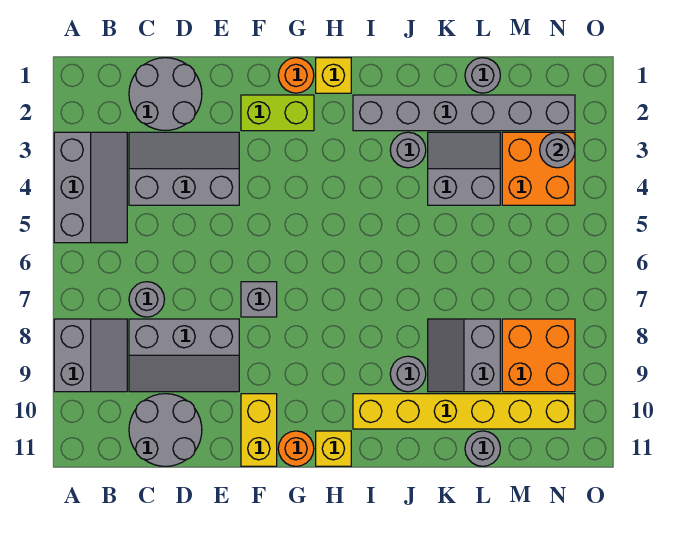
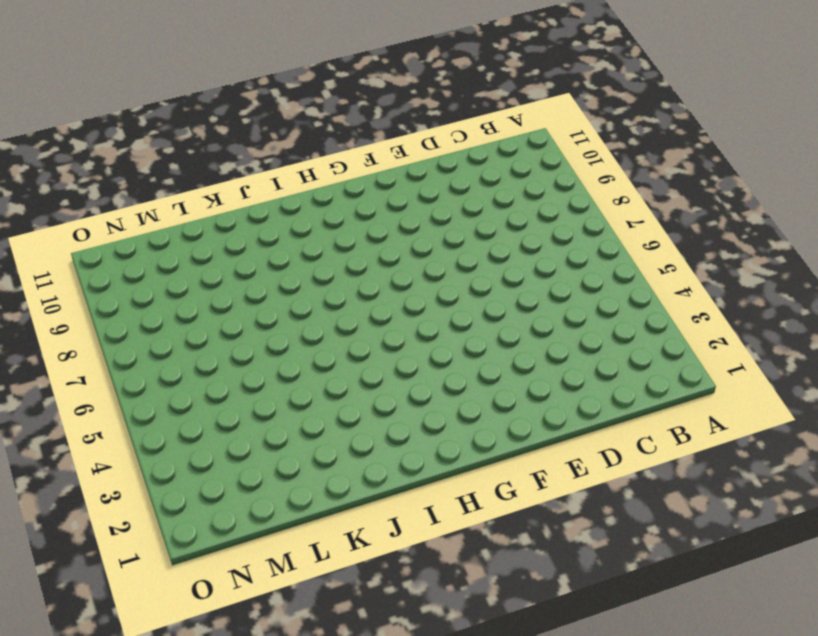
none -> grey slope A3:B5 level 1 top A
none -> grey slope A8:B9 level 1 top A
none -> grey round brick C1:D2 level 1

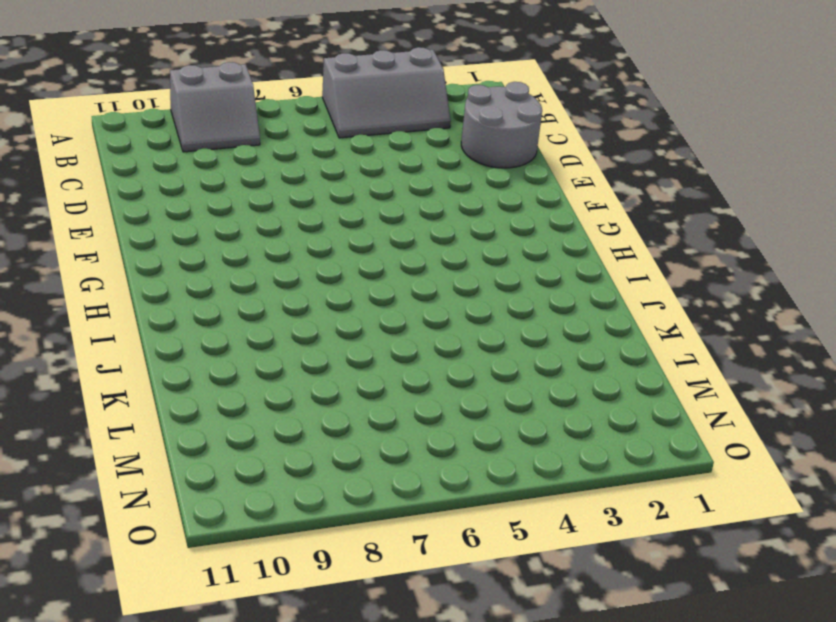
none -> grey slope C3:E4 level 1 top 4
none -> grey round brick C7 level 1
none -> grey slope C8:E9 level 1 top 8

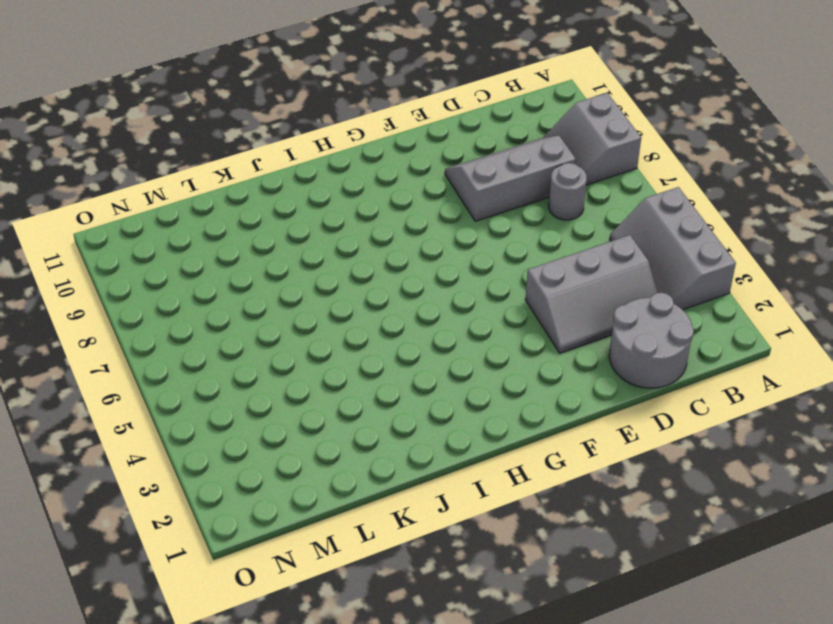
none -> grey round brick C10:D11 level 1
none -> lime brick F2:G2 level 1
none -> grey brick F7 level 1

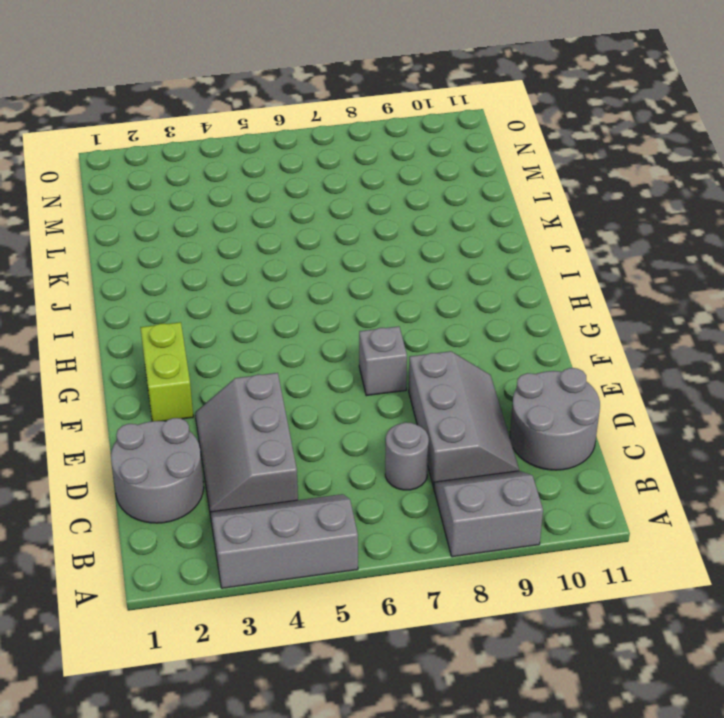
none -> yellow brick F10:F11 level 1
none -> orange round brick G1 level 1
none -> orange round brick G11 level 1

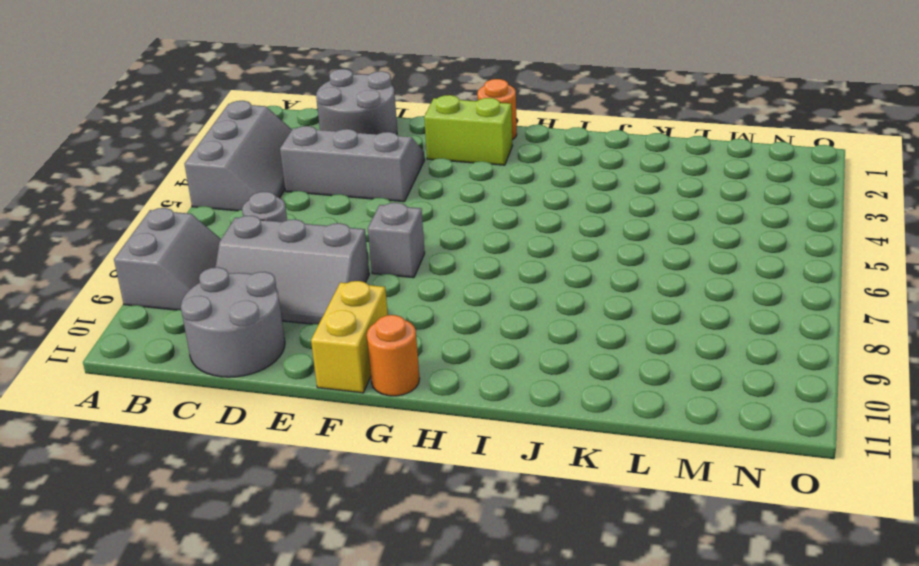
none -> yellow brick H1 level 1
none -> yellow brick H11 level 1
none -> grey brick I2:N2 level 1

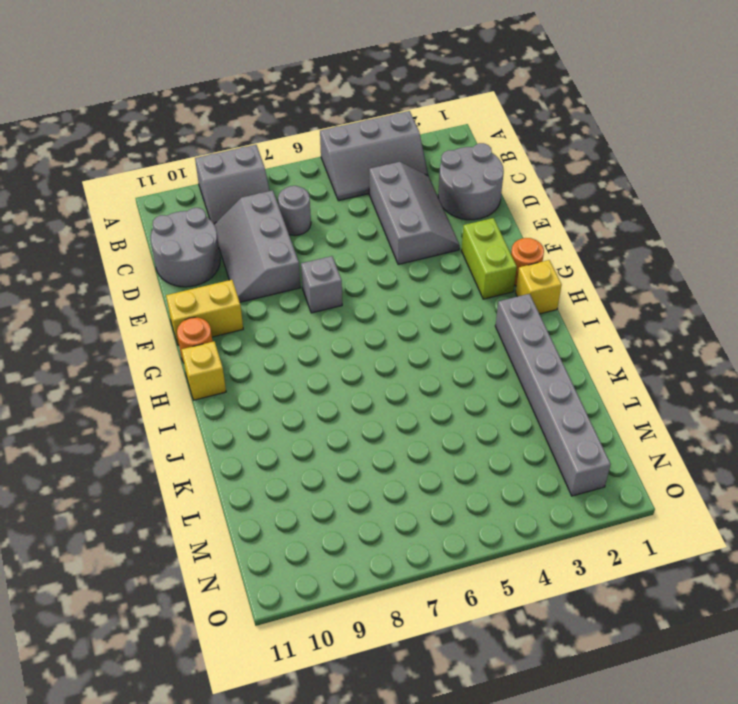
none -> yellow brick I10:N10 level 1
none -> grey round brick J3 level 1
none -> grey round brick J9 level 1

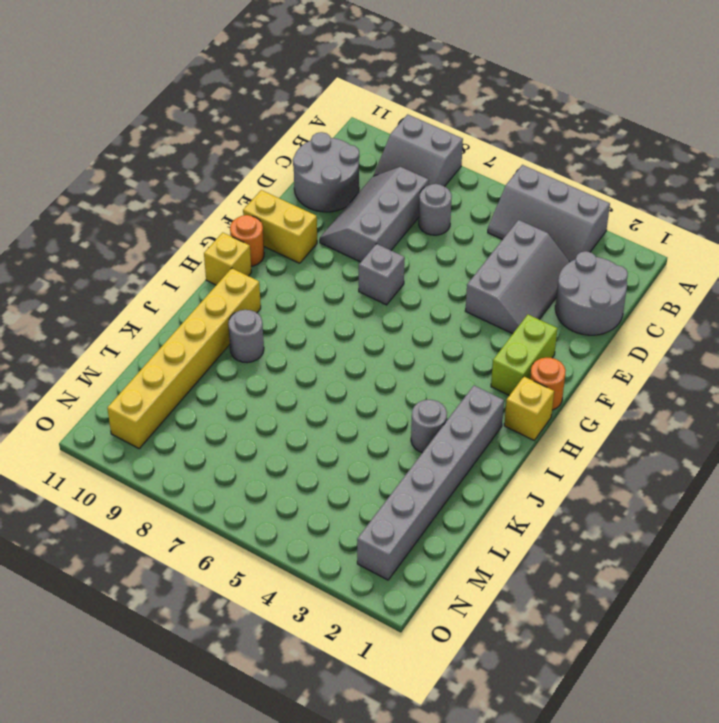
none -> grey slope K3:L4 level 1 top 4
none -> grey slope K8:L9 level 1 top L
none -> grey round brick L1 level 1

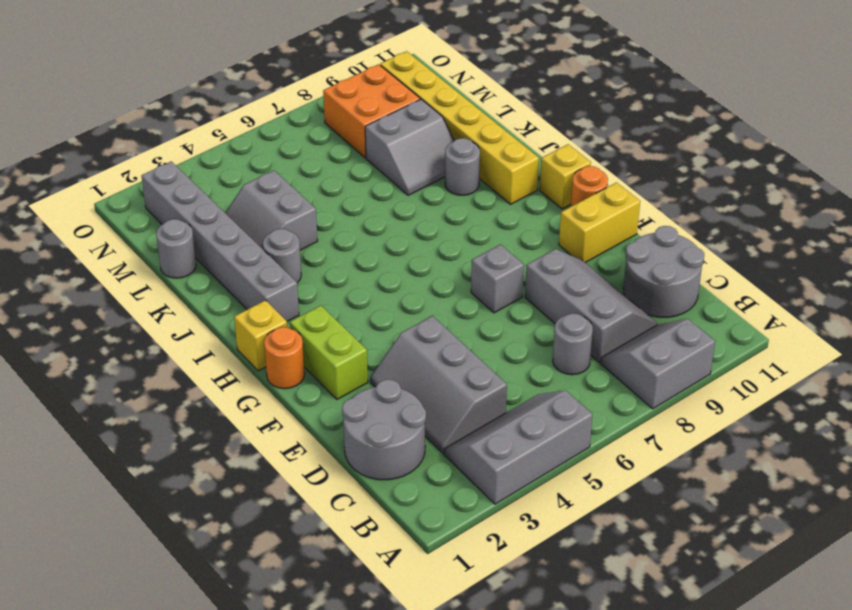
none -> grey round brick L11 level 1
none -> orange brick M3:N4 level 1
none -> grey round brick N3 level 2

